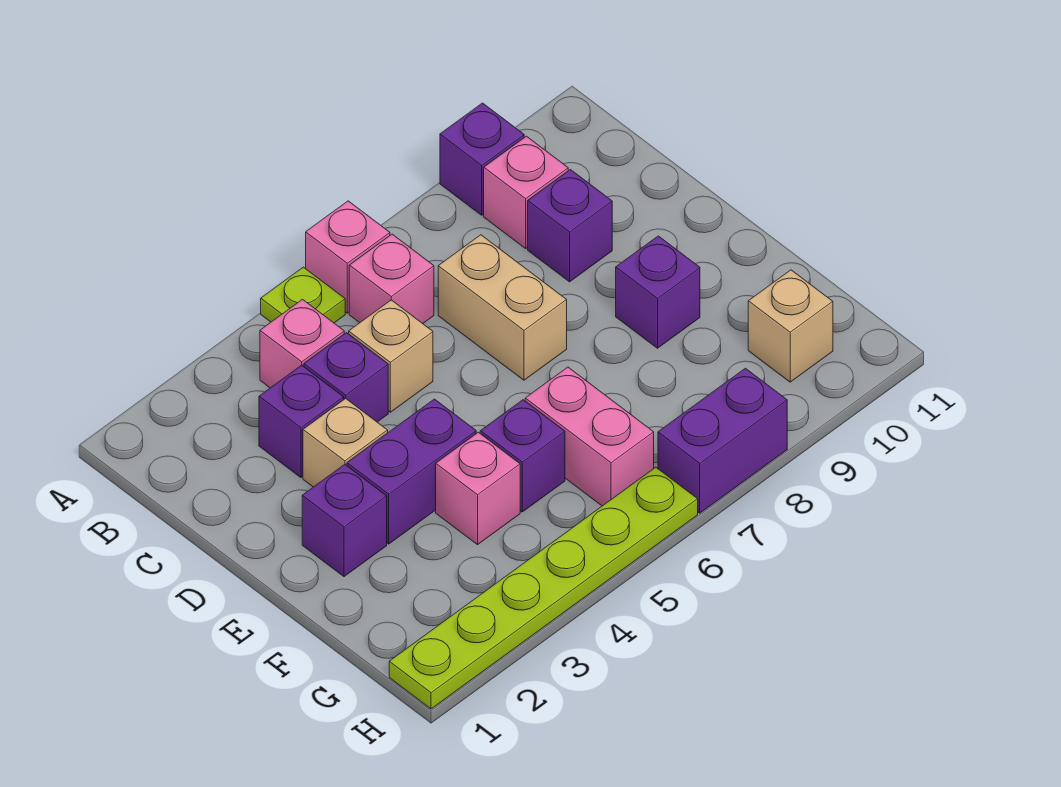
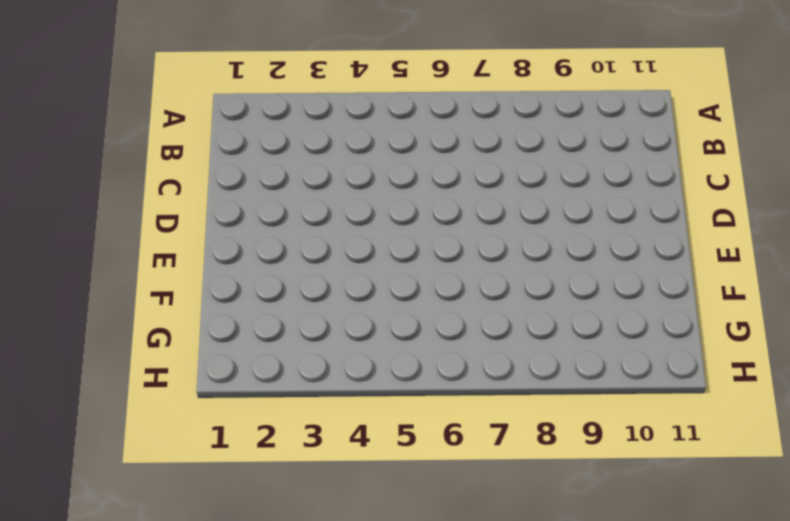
none -> lime plate A5 level 1
none -> pink brick A6 level 1
none -> purple brick A9 level 1

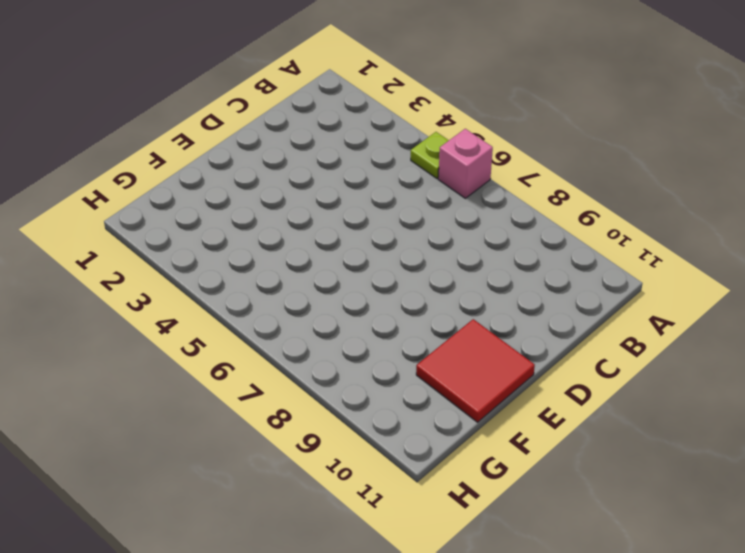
red tile E10:F11 level 1 -> none
none -> purple brick A9 level 1
none -> pink brick B4 level 1
none -> pink brick B6 level 1

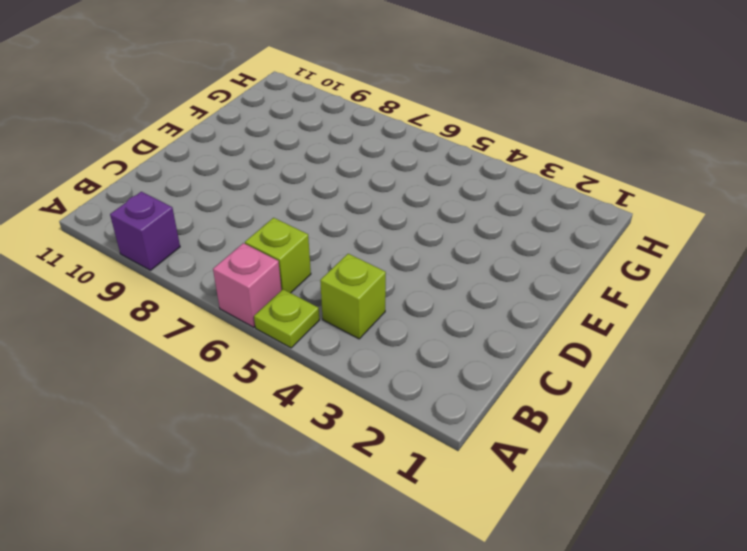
lime brick B4 level 1 -> pink brick B4 level 1
lime brick B6 level 1 -> pink brick B6 level 1
none -> pink brick B9 level 1
none -> purple brick C3 level 1
none -> purple brick C4 level 1

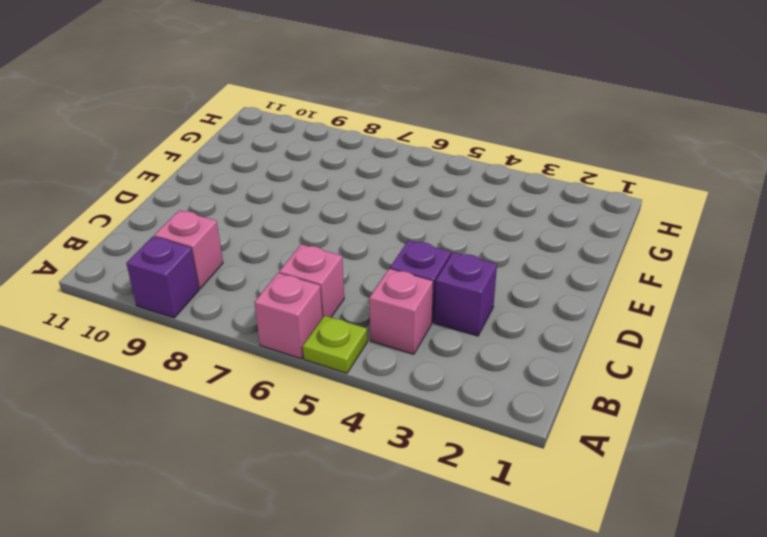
none -> tan brick C5 level 1
none -> tan brick C7:D7 level 1
none -> purple brick C9 level 1

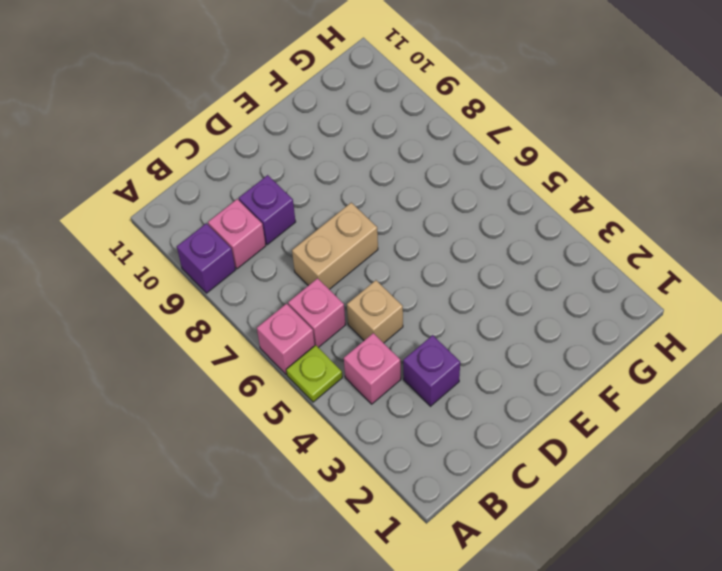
none -> purple brick C4 level 1
none -> tan brick D3 level 1
none -> purple brick E2 level 1

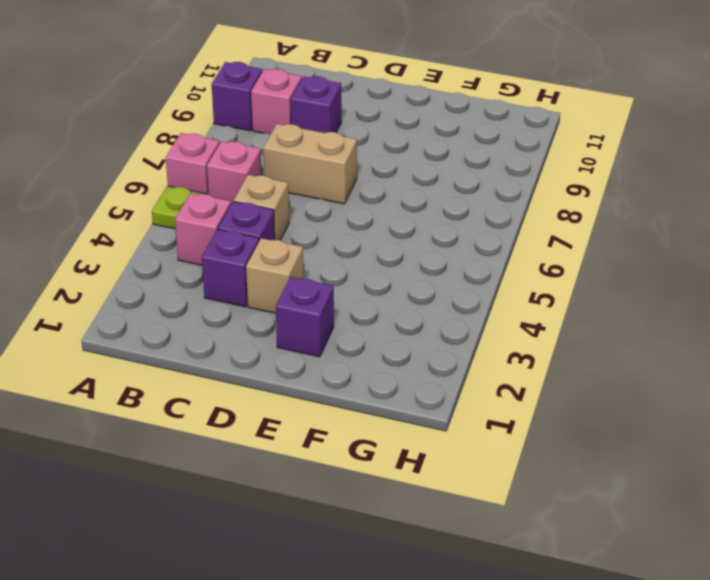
none -> purple brick E3:E4 level 1
none -> purple brick E9 level 1
none -> pink brick F4 level 1

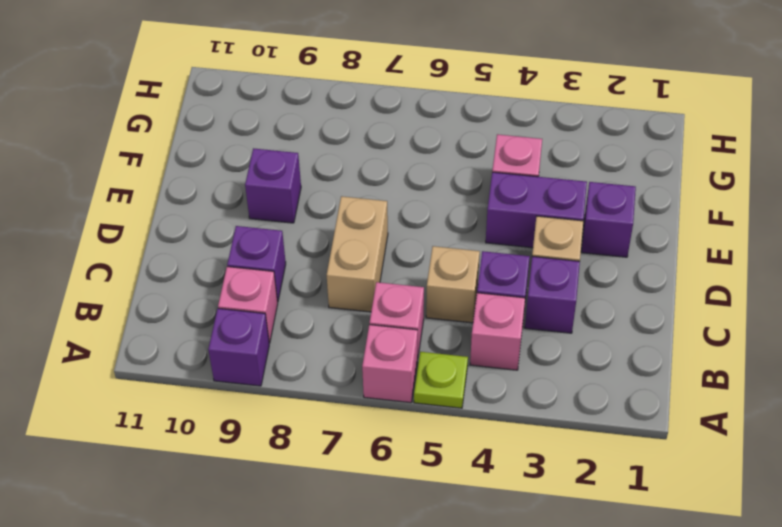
none -> purple brick F5 level 1
none -> pink brick F6:G6 level 1
none -> tan brick G10 level 1

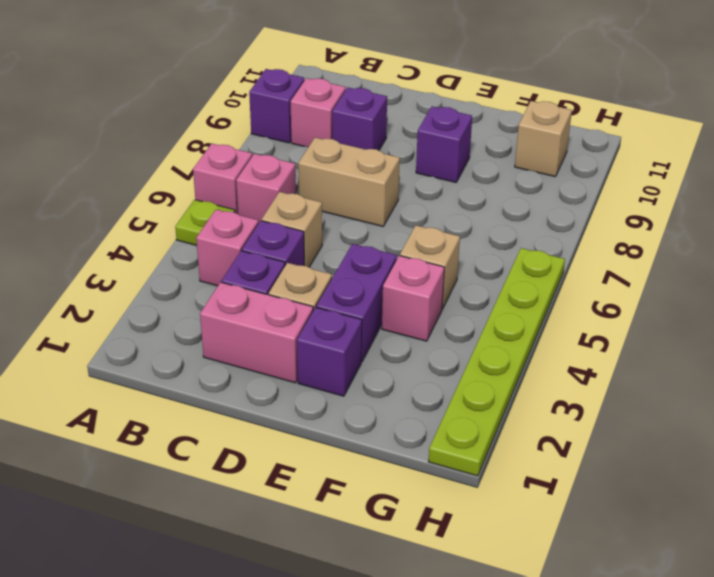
pink brick C2:D2 level 1 -> pink brick F6:G6 level 1
tan brick F5 level 1 -> purple brick F5 level 1
none -> purple brick H7:H8 level 1

